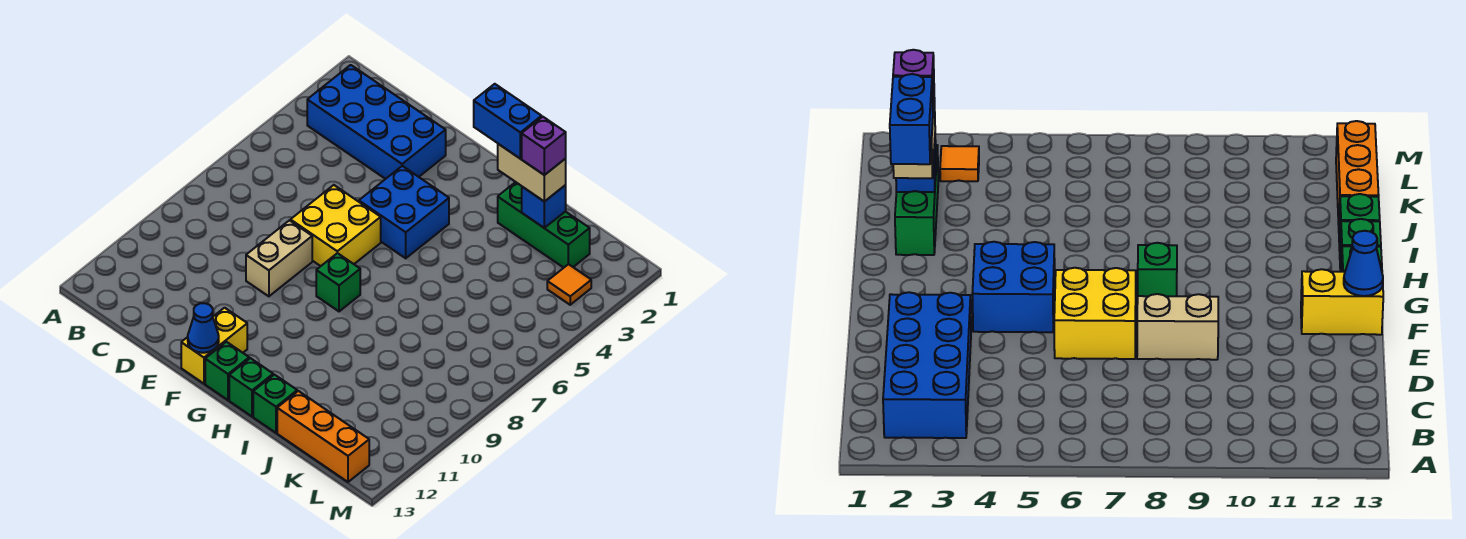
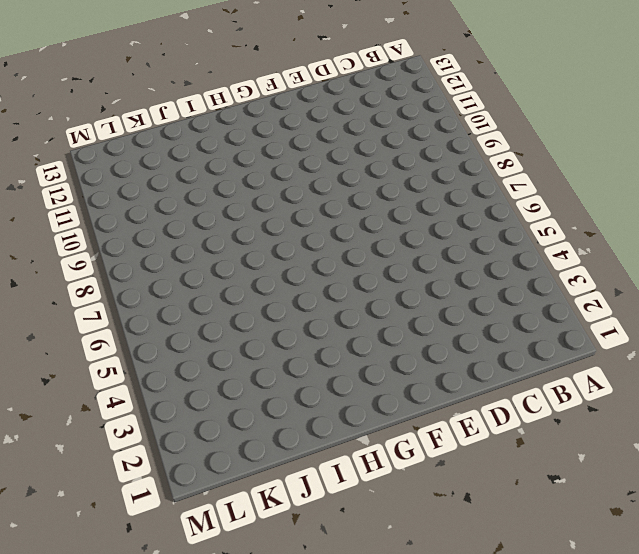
none -> blue brick B2:E3 level 1
none -> yellow brick E6:F7 level 1
none -> tan brick E8:E9 level 1

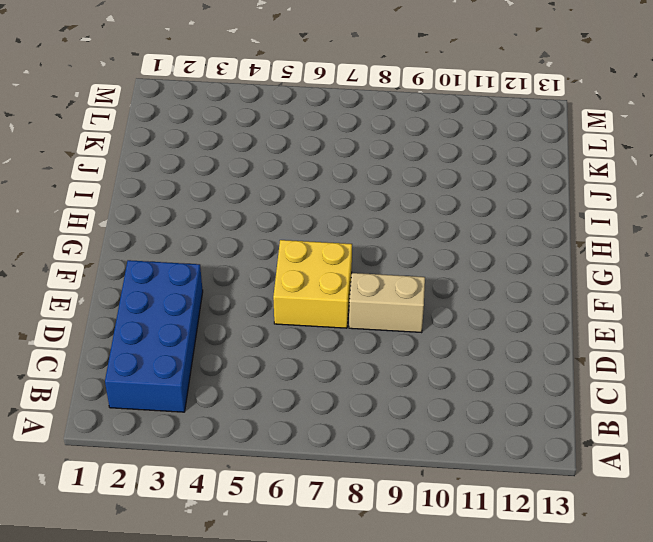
none -> blue brick F4:G5 level 1
none -> yellow brick F12:F13 level 1
none -> green brick G8 level 1

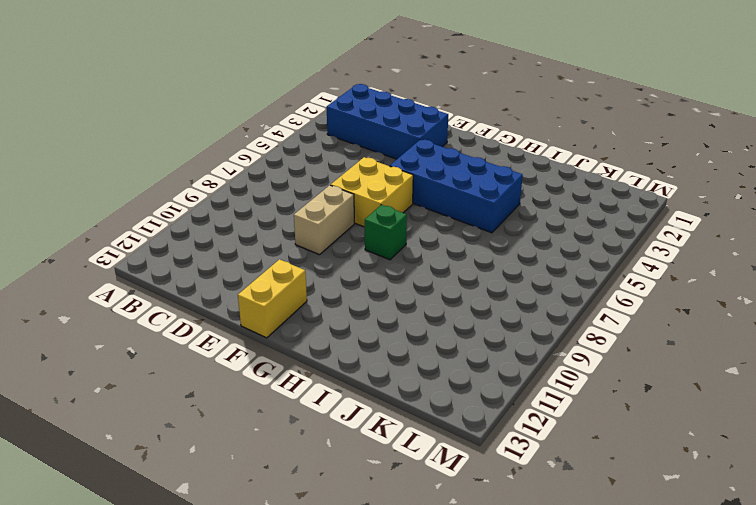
blue brick F4:I5 level 1 -> blue brick F4:G5 level 1
none -> green brick G13 level 1
none -> green brick H13 level 1
none -> green brick I2:K2 level 1

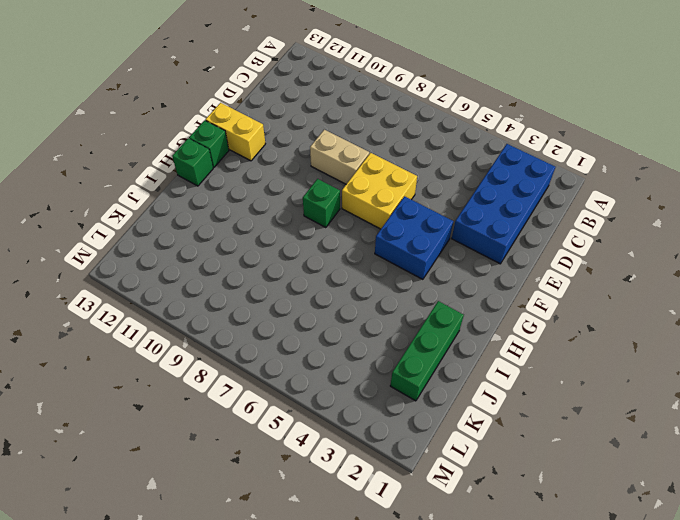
none -> green brick I13 level 1
none -> orange brick J13:L13 level 1
none -> orange tile L3 level 1

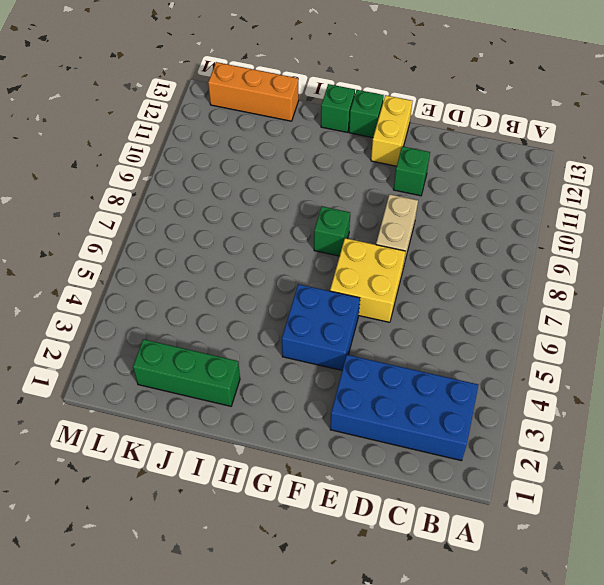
green brick E11 level 1 -> green brick I13 level 1
none -> orange tile L3 level 1
none -> blue cone F13 level 2
none -> blue brick J2 level 2

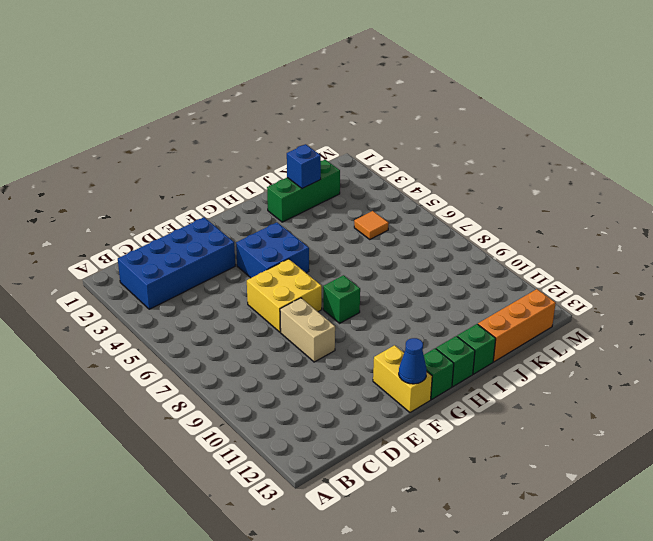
orange tile K5 level 1 -> orange tile L3 level 1
none -> tan brick I2:J2 level 3
none -> blue brick H2:I2 level 4
none -> purple brick J2 level 4

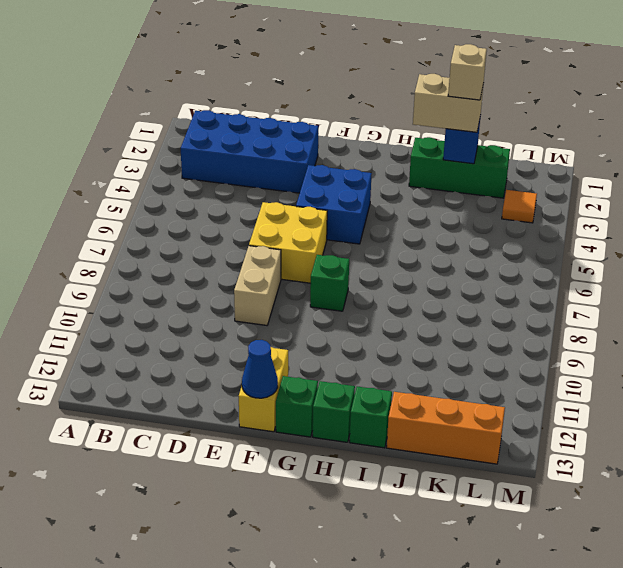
tan brick J2 level 4 -> purple brick J2 level 4
none -> blue brick H2:I2 level 4

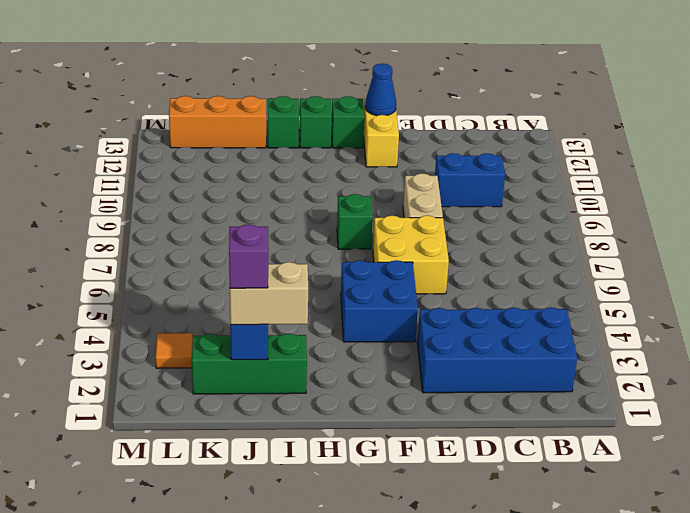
blue brick C10:D10 level 1 -> blue brick H2:I2 level 4

